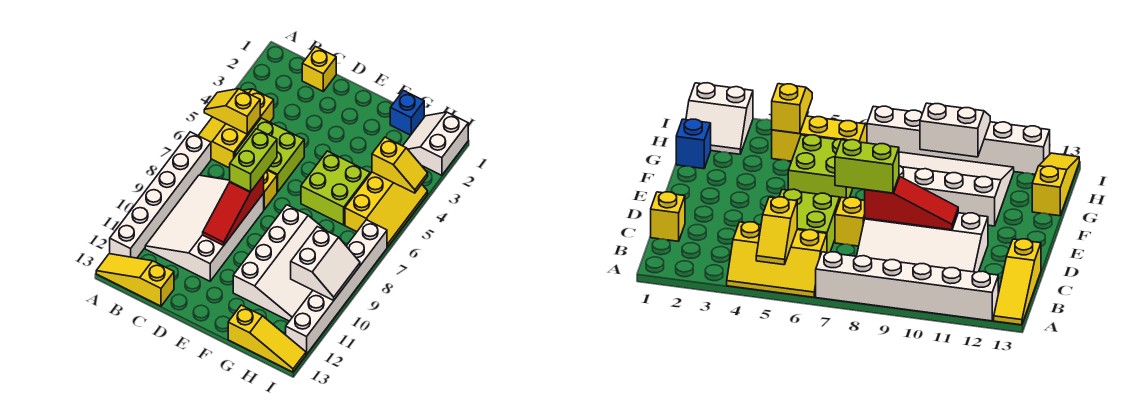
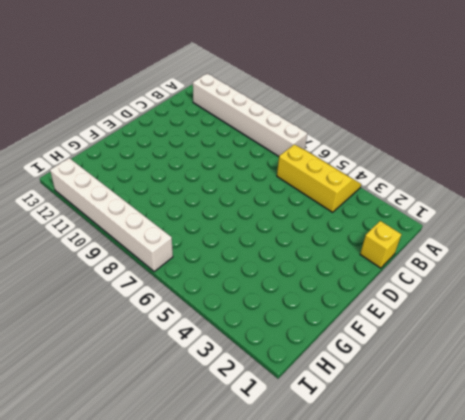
none -> yellow slope A13:C13 level 1 top C
none -> white slope B8:D11 level 1 top D
none -> lime brick C5:D6 level 1

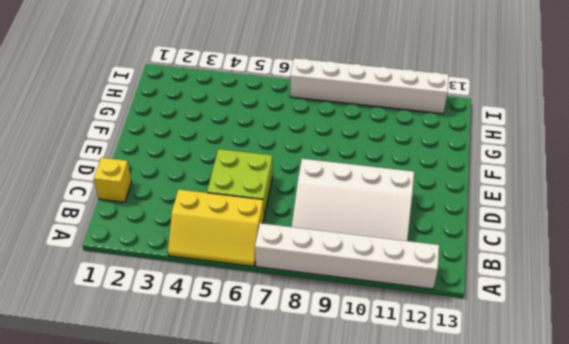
none -> yellow slope A13:C13 level 1 top C
none -> yellow brick D7 level 1
none -> lime brick F5:G6 level 1

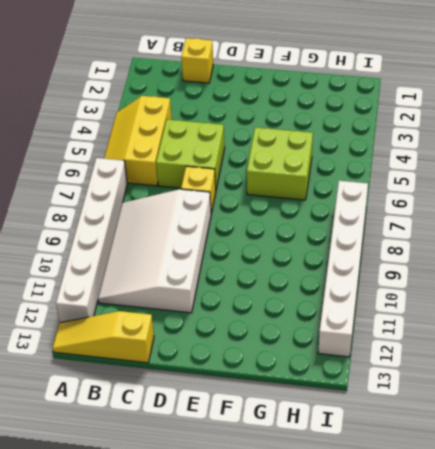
none -> white slope F8:H11 level 1 top F
none -> blue brick G1 level 1
none -> yellow slope G13:I13 level 1 top G

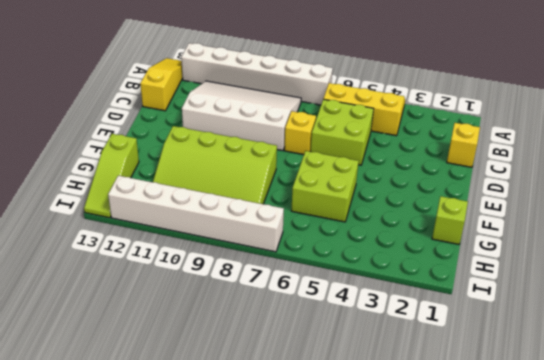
lime slope F8:H11 level 1 top F -> white slope F8:H11 level 1 top F
lime brick G1 level 1 -> blue brick G1 level 1
lime slope G13:I13 level 1 top G -> yellow slope G13:I13 level 1 top G
none -> white slope H1:I2 level 1 top I
none -> yellow slope H4:I6 level 1 top H
none -> yellow slope A5:B5 level 2 top B

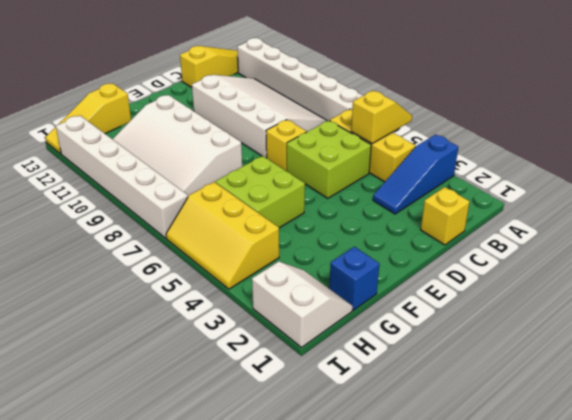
blue slope A3:C3 level 1 top A -> none
none -> red slope D8:D10 level 2 top 8
none -> yellow slope H4:I4 level 2 top H
none -> white slope H9:I10 level 2 top H

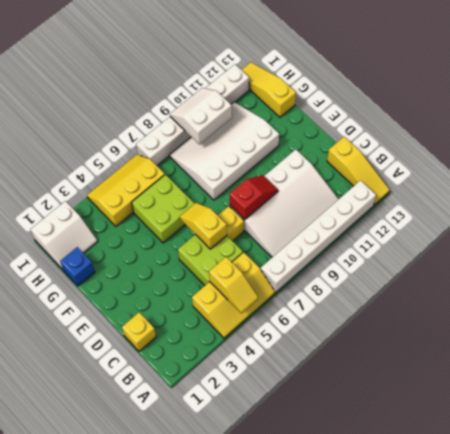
yellow slope D6:E6 level 2 top D -> yellow slope H4:I4 level 2 top H
red slope D8:D9 level 2 top 8 -> red slope D8:D10 level 2 top 8
none -> lime brick D7:D8 level 3

